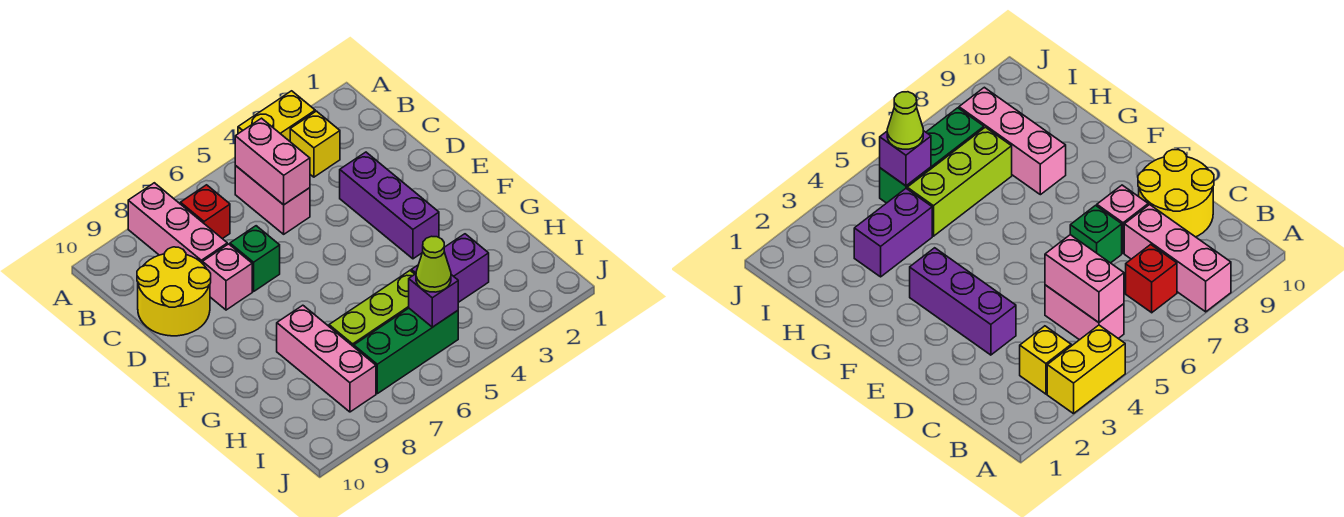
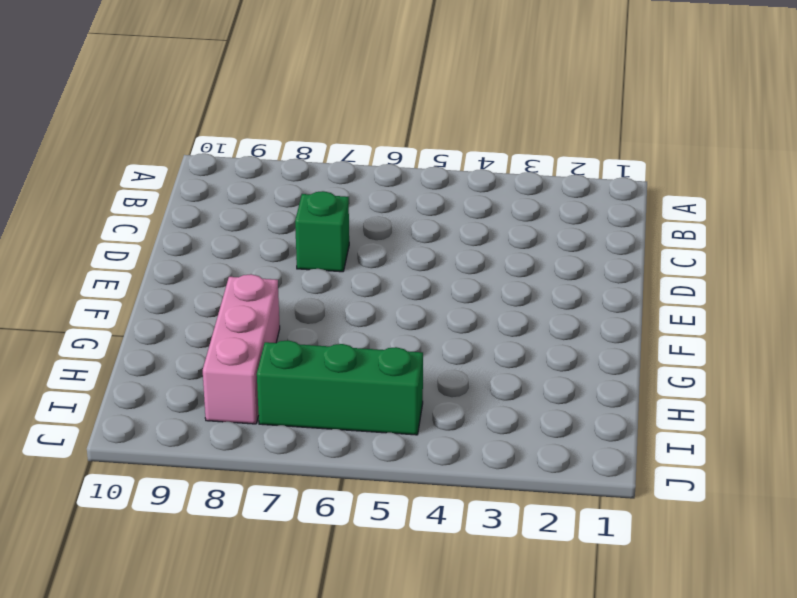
none -> yellow brick A3:A4 level 1
none -> pink brick A8:C8 level 1
none -> yellow brick B3 level 1

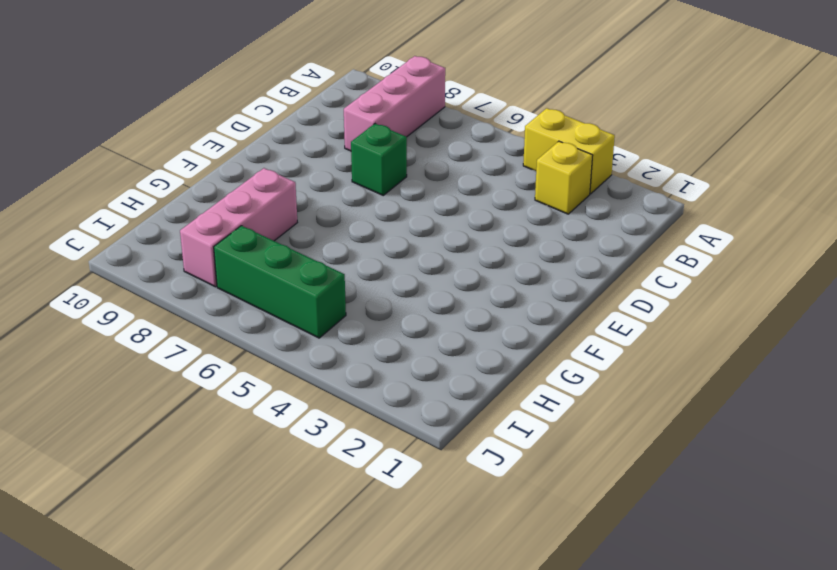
none -> pink brick B5:C5 level 1
none -> red brick B7 level 1
none -> yellow round brick C9:D10 level 1

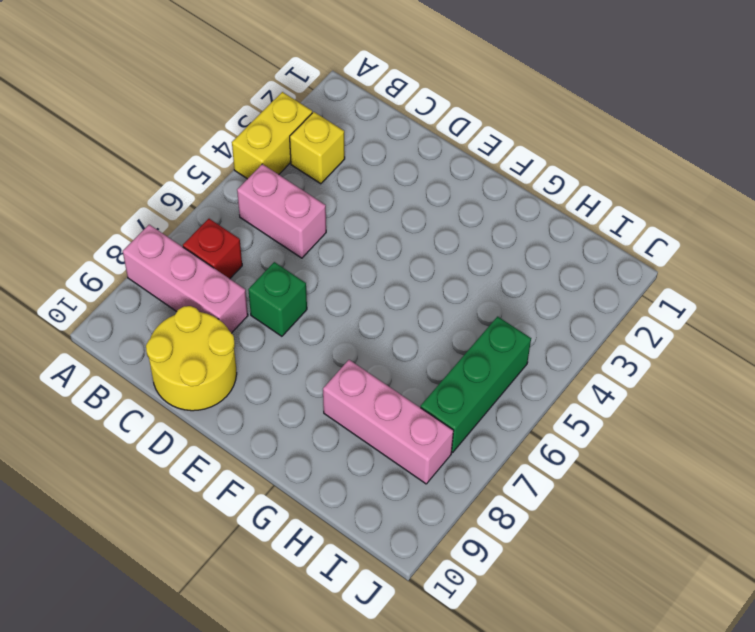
none -> purple brick D3:F3 level 1
none -> pink brick D8 level 1
none -> purple brick H3:H4 level 1

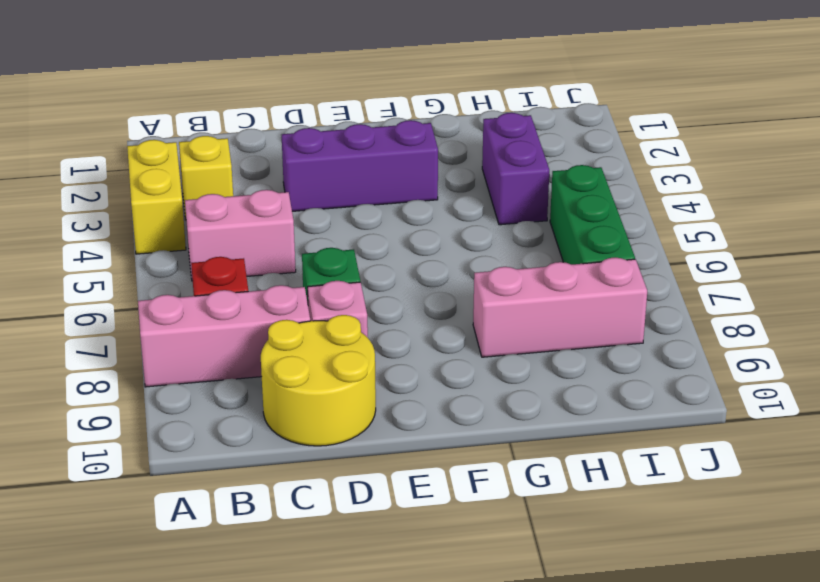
none -> lime brick H5:H7 level 1
none -> pink brick B5:C5 level 2
none -> purple brick I5 level 2

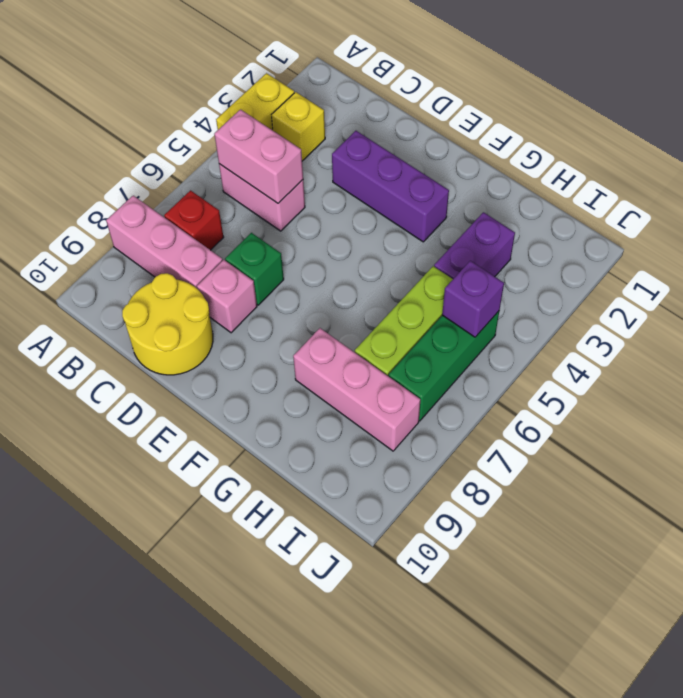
none -> lime cone I5 level 3

